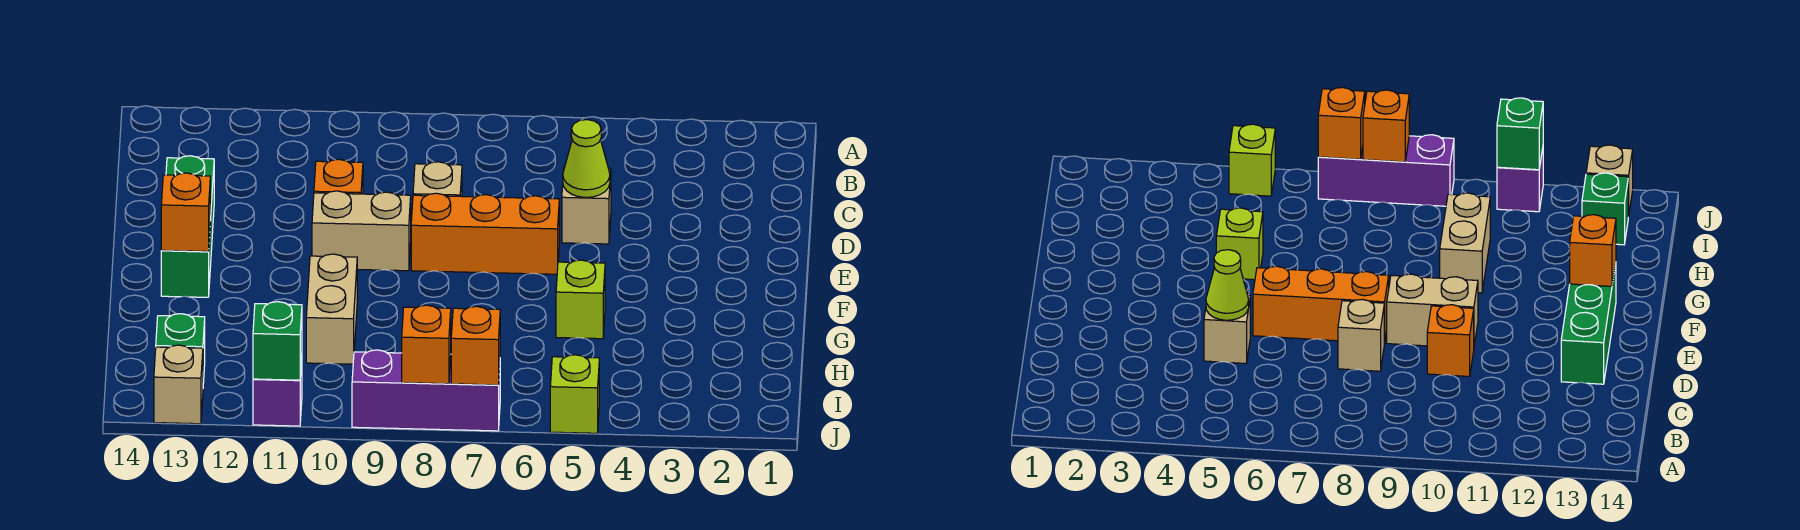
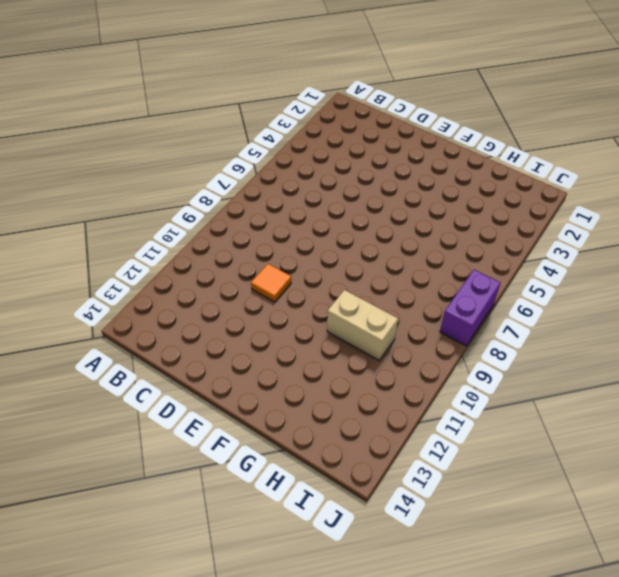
orange tile D10 level 1 -> orange brick D10 level 1
purple brick J7:J8 level 1 -> purple brick J7:J9 level 1
none -> tan brick D5 level 1
none -> tan brick D8 level 1
none -> green brick D13:F13 level 1

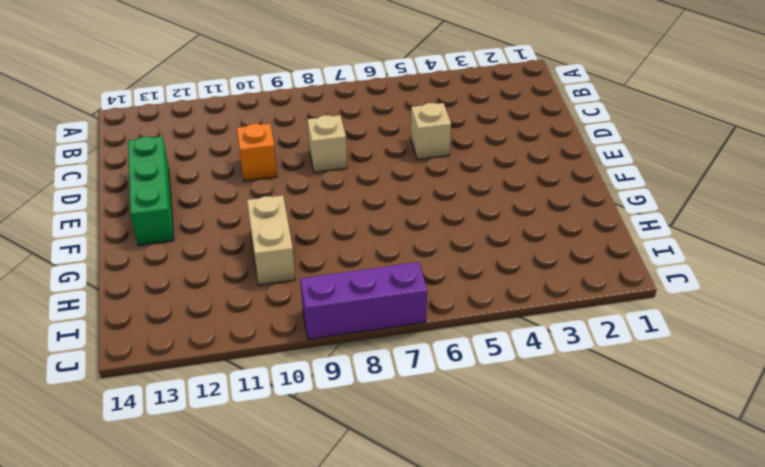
none -> orange brick E6:E8 level 1
none -> tan brick E9:E10 level 1
none -> lime brick G5 level 1

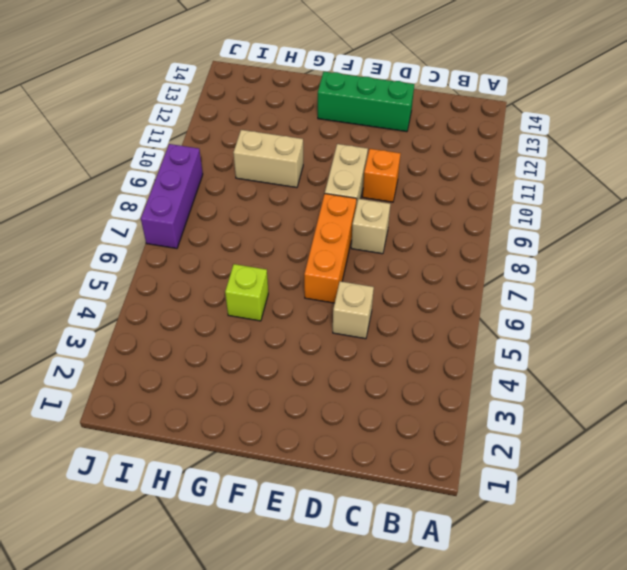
none -> green brick I13 level 1
none -> lime brick J5 level 1
none -> purple brick J11 level 1

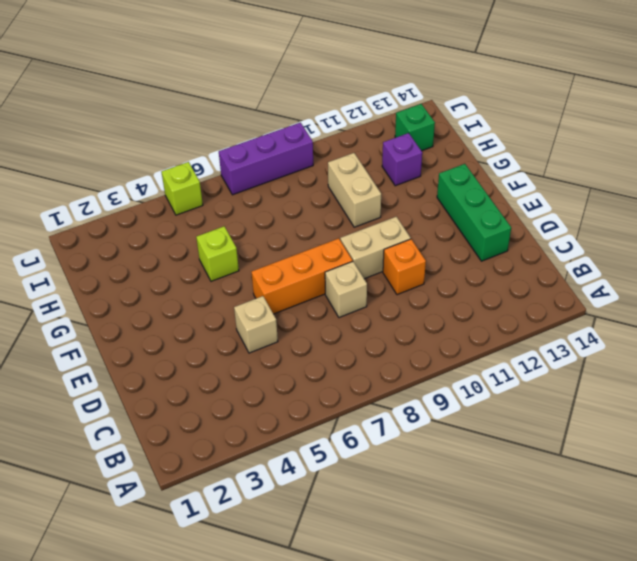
purple brick H12 level 1 -> purple brick J11 level 1
none -> tan brick J13 level 1
none -> lime cone D5 level 2
none -> orange brick F13 level 2

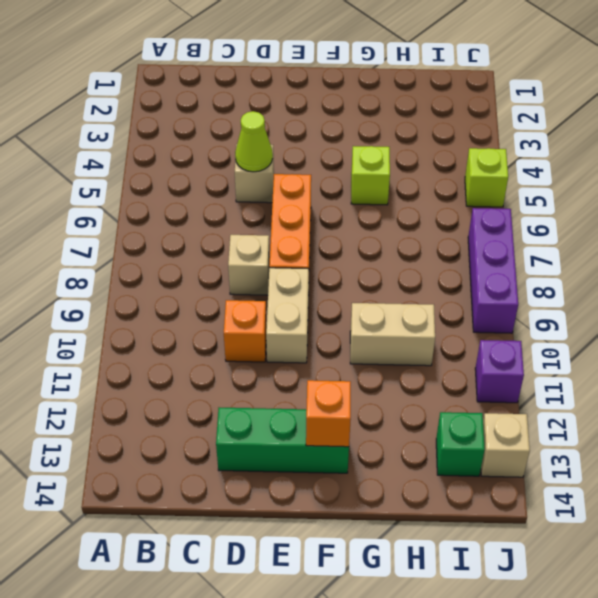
none -> orange brick J7 level 2
none -> orange brick J8 level 2
none -> green brick J11 level 2

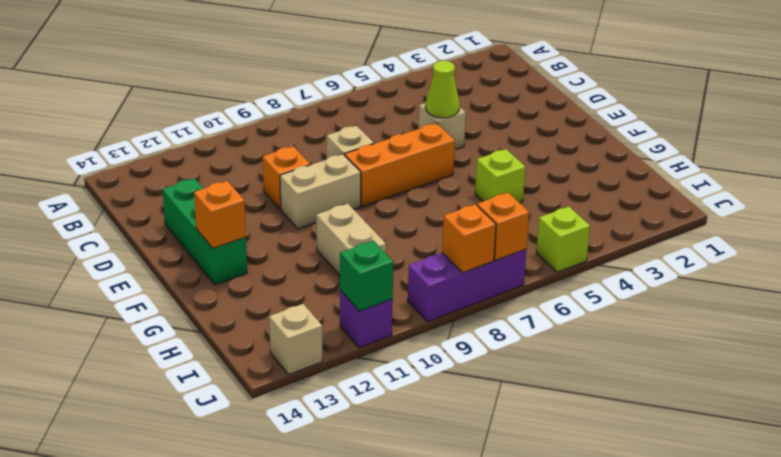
none -> green brick I13 level 1

